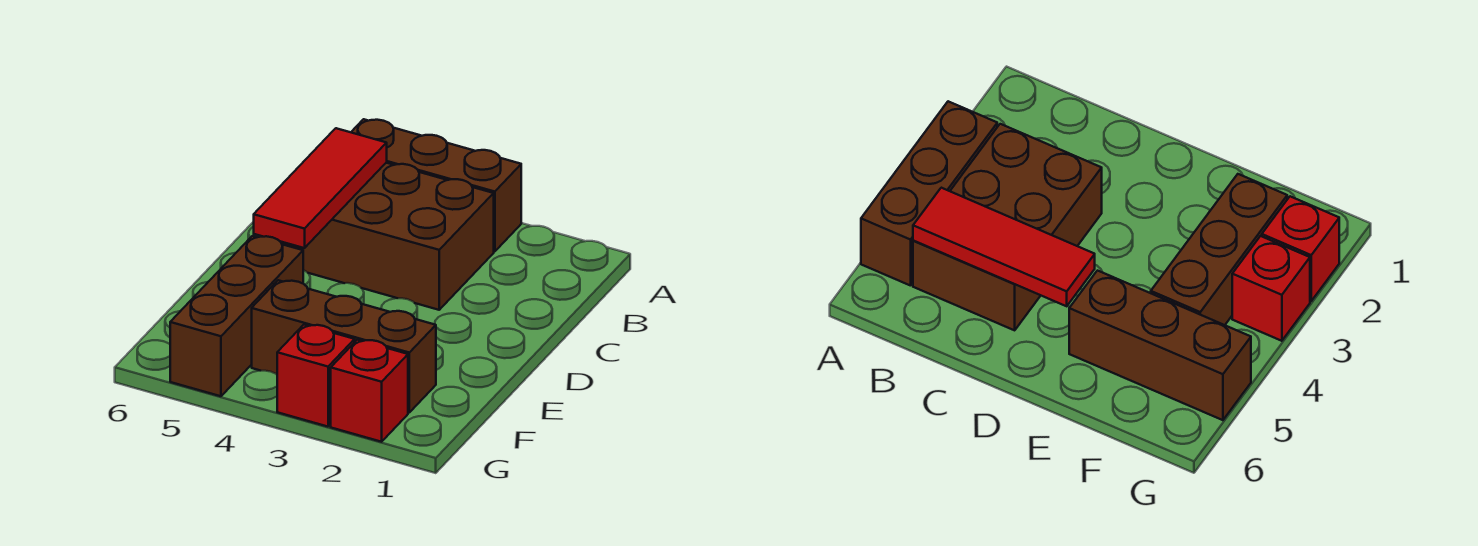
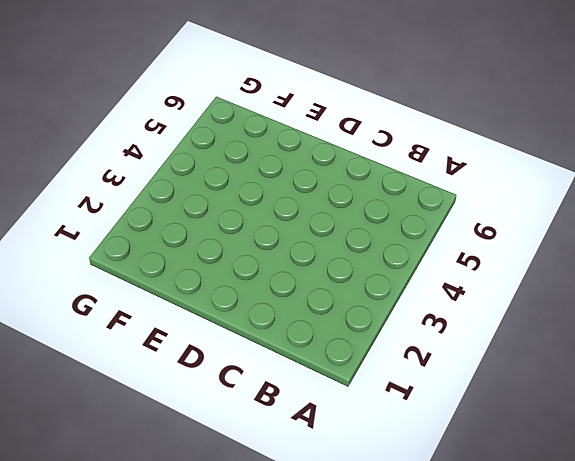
none -> brown brick A3:A5 level 1
none -> brown brick B3:C5 level 1

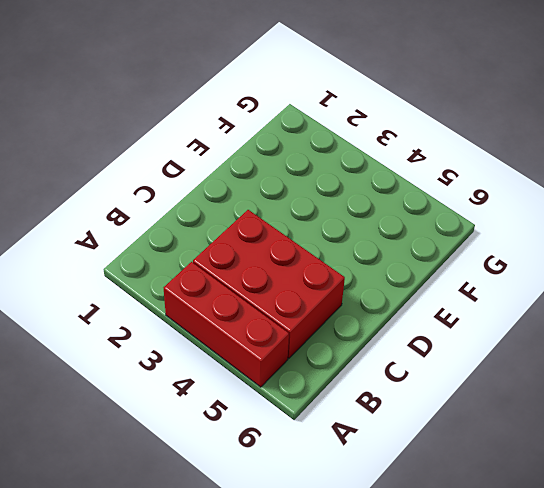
red brick A3:A5 level 1 -> brown brick A3:A5 level 1
red brick B3:C5 level 1 -> brown brick B3:C5 level 1
none -> brown brick E5:G5 level 1
none -> brown brick F2:F4 level 1

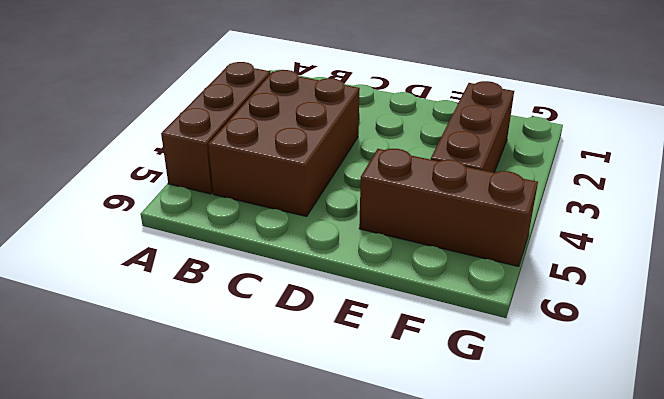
none -> red brick G2 level 1
none -> red brick G3 level 1

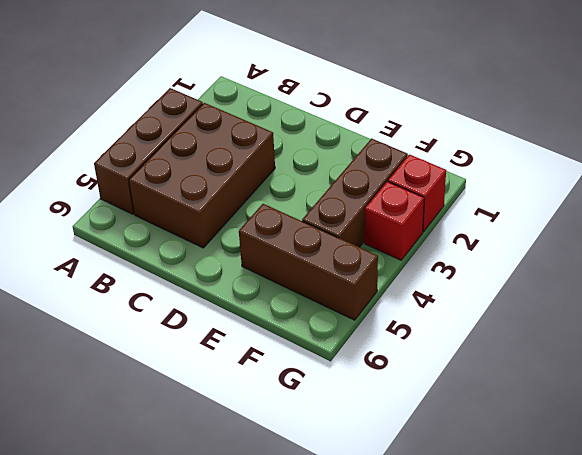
none -> red tile B5:D5 level 2

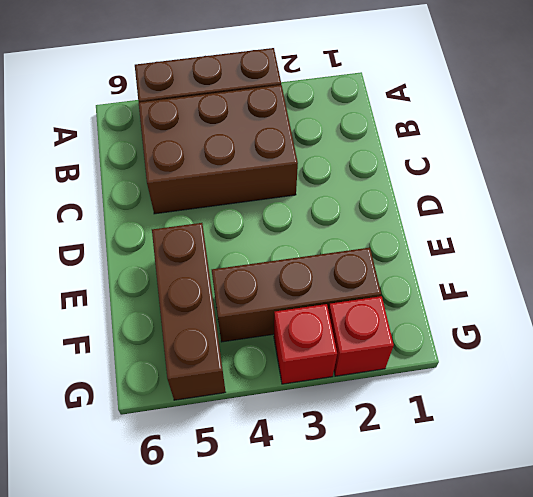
none -> red tile B5:D5 level 2

